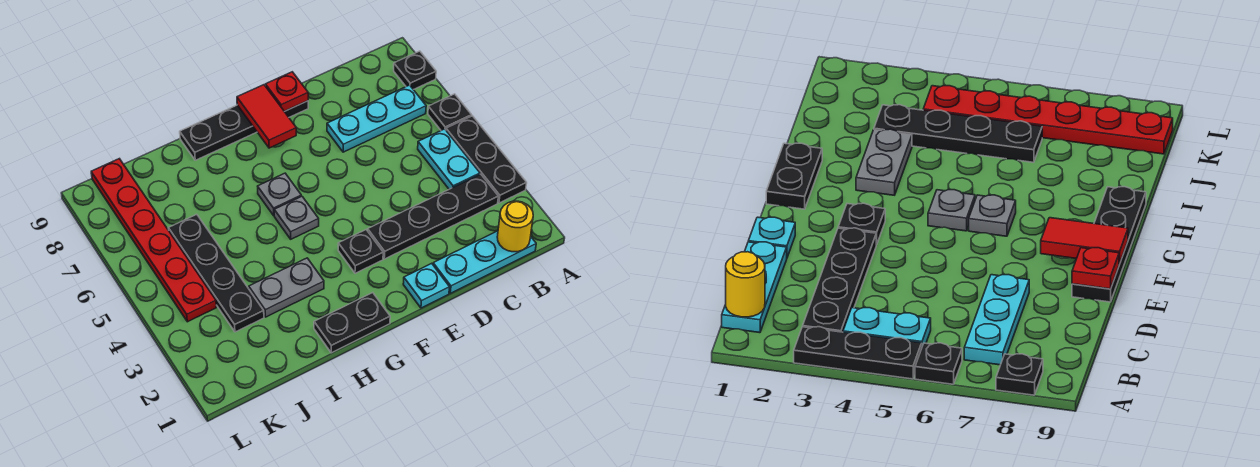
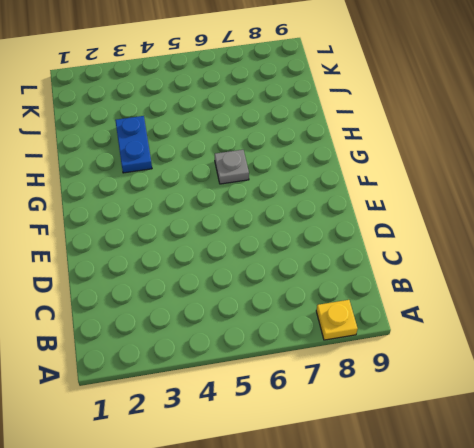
yellow plate A8 level 1 -> black plate A8 level 1
blue plate H3:I3 level 1 -> grey plate H3:I3 level 1
none -> black plate A3:A5 level 1
none -> black plate A6 level 1
none -> cyan plate B1:D1 level 1

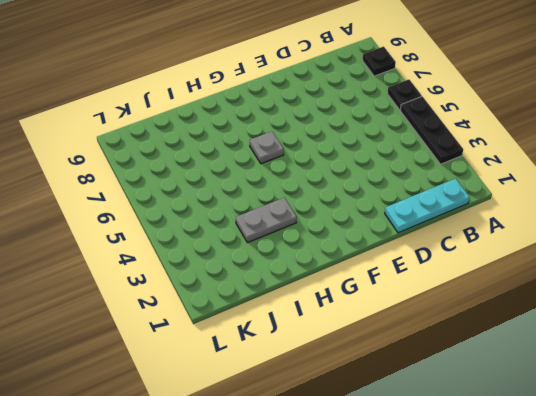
none -> black plate B3:E3 level 1
none -> cyan plate B4:B5 level 1
none -> cyan plate B7:D7 level 1

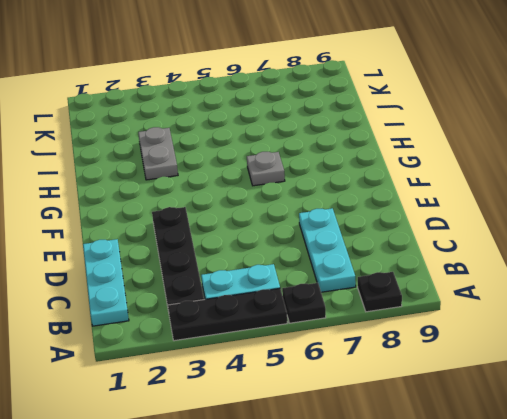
none -> cyan plate E1 level 1
none -> black plate E9:H9 level 1
none -> black plate F3 level 1

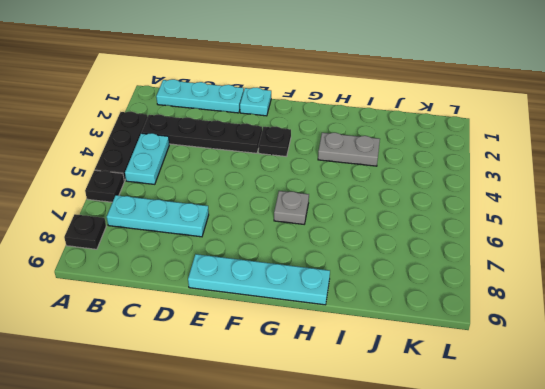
cyan plate E9:H9 level 1 -> black plate E9:H9 level 1
none -> black plate G1:H1 level 1
none -> grey plate G5 level 1
none -> black plate J3:J6 level 1

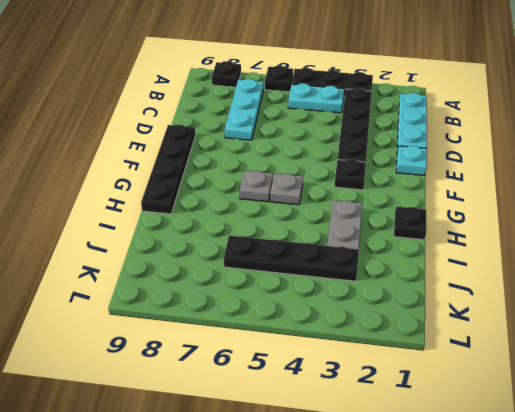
black plate H1 level 1 -> black plate G1:H1 level 1
none -> red plate K4:K9 level 1
none -> yellow round brick B1 level 2
none -> red plate E9 level 2

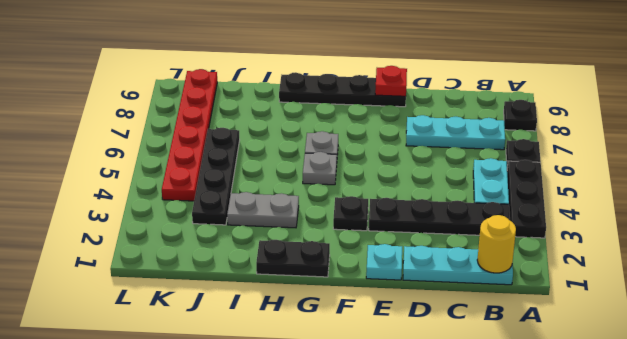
none -> red tile F8:F9 level 2

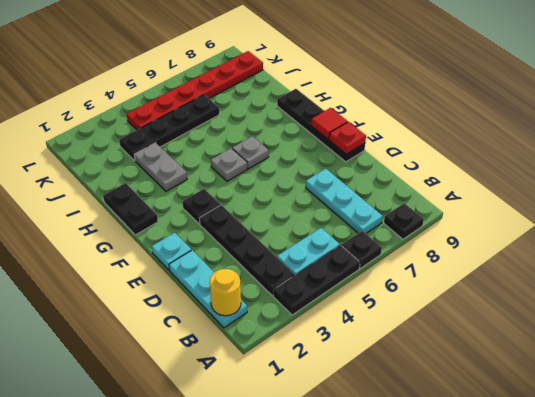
red tile F9 level 2 -> red tile F8:F9 level 2

